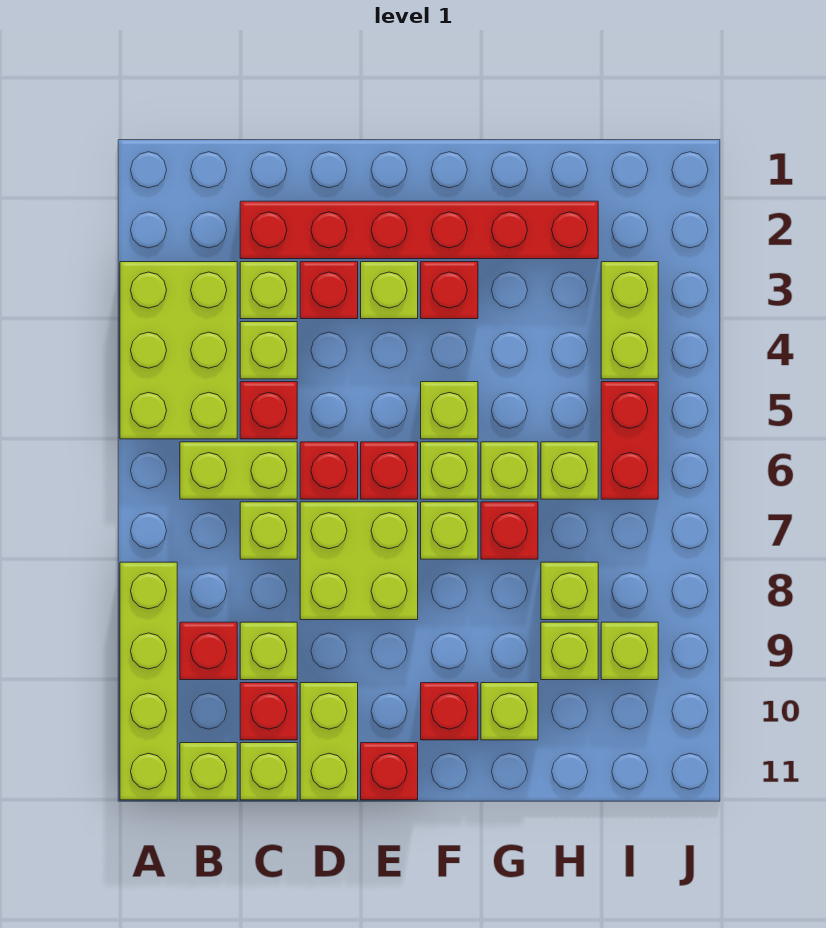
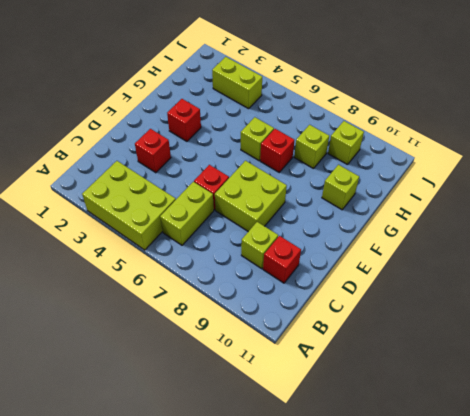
none -> lime brick A8:A11 level 1
none -> red brick B9 level 1
none -> lime brick B11 level 1
none -> red brick C2:H2 level 1

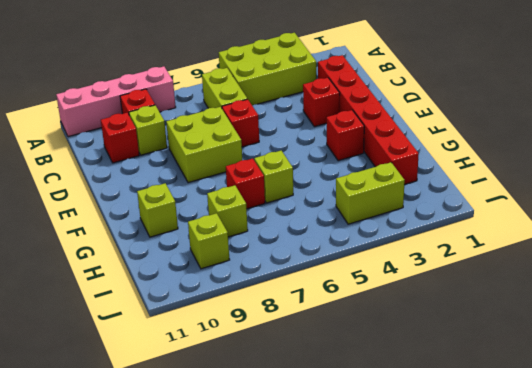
pink brick A8:A11 level 1 -> lime brick A8:A11 level 1
none -> lime brick B11 level 1
none -> lime brick C3 level 1
none -> lime brick C4 level 1
none -> red brick C5 level 1

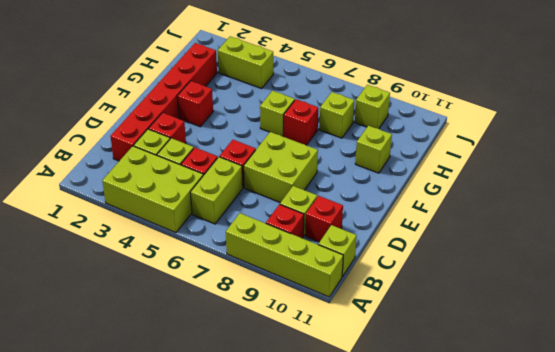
none -> lime brick C7 level 1
none -> lime brick C11 level 1
none -> lime brick D10:D11 level 1
none -> lime brick E3 level 1

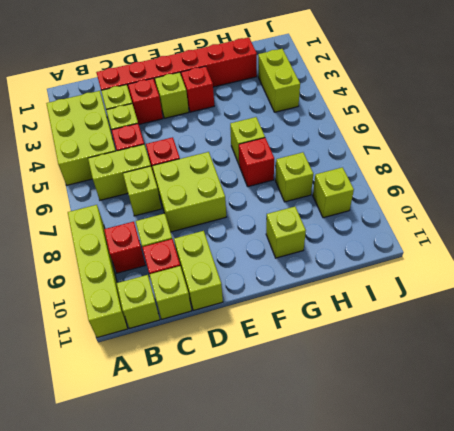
none -> red brick E6 level 1
none -> red brick E11 level 1
none -> lime brick F5 level 1
none -> lime brick F6 level 1

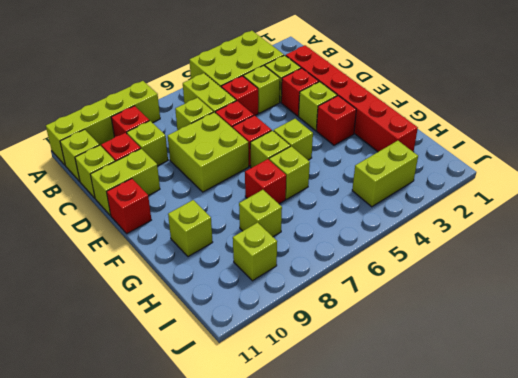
none -> lime brick F7 level 1
none -> red brick F10 level 1
none -> lime brick H6 level 1
none -> lime brick H9 level 1

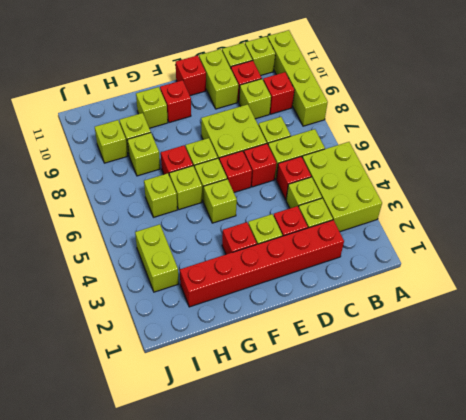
none -> red brick I5:I6 level 1

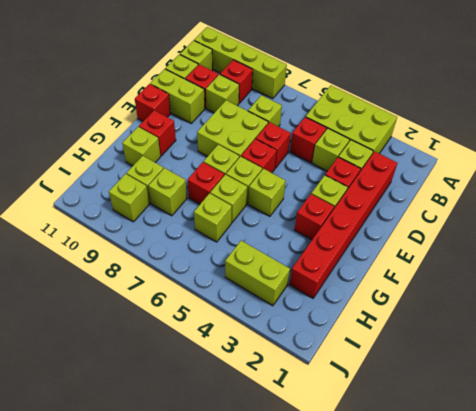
none -> lime brick B6:C6 level 1
none -> red brick I5:I6 level 1

